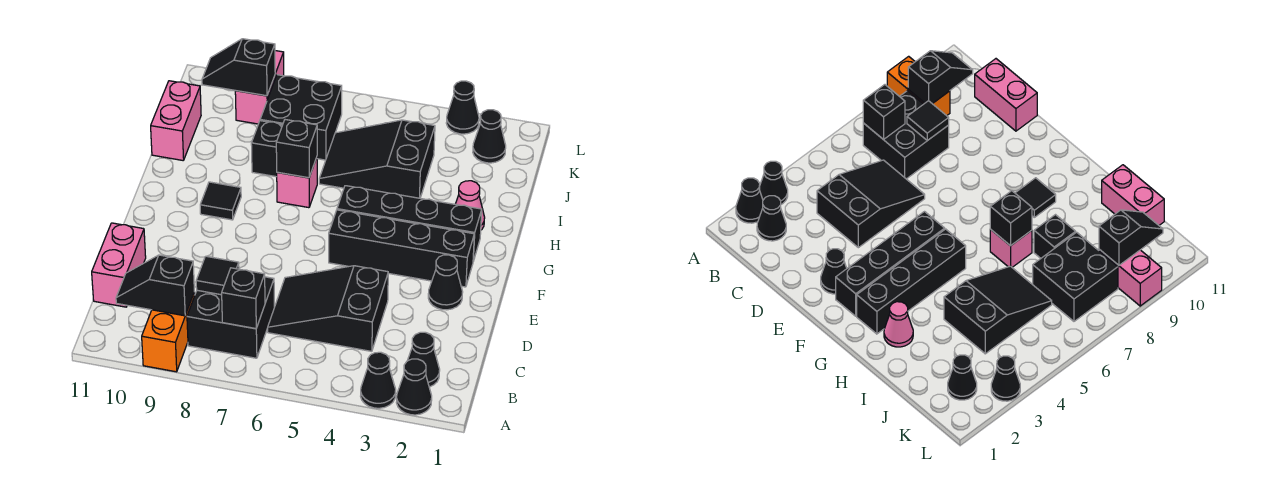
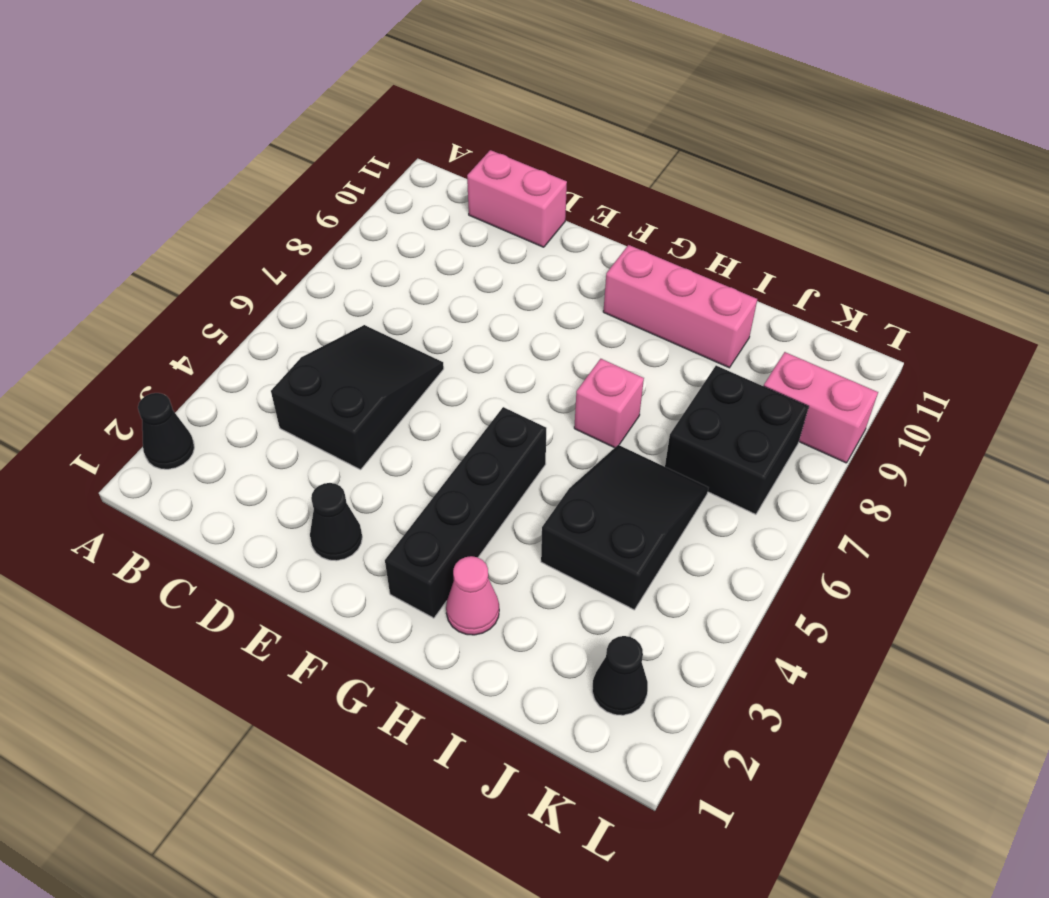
pink brick G10:I10 level 1 -> none
none -> black cone A3 level 1
none -> orange brick A9:B9 level 1
none -> black cone B2 level 1

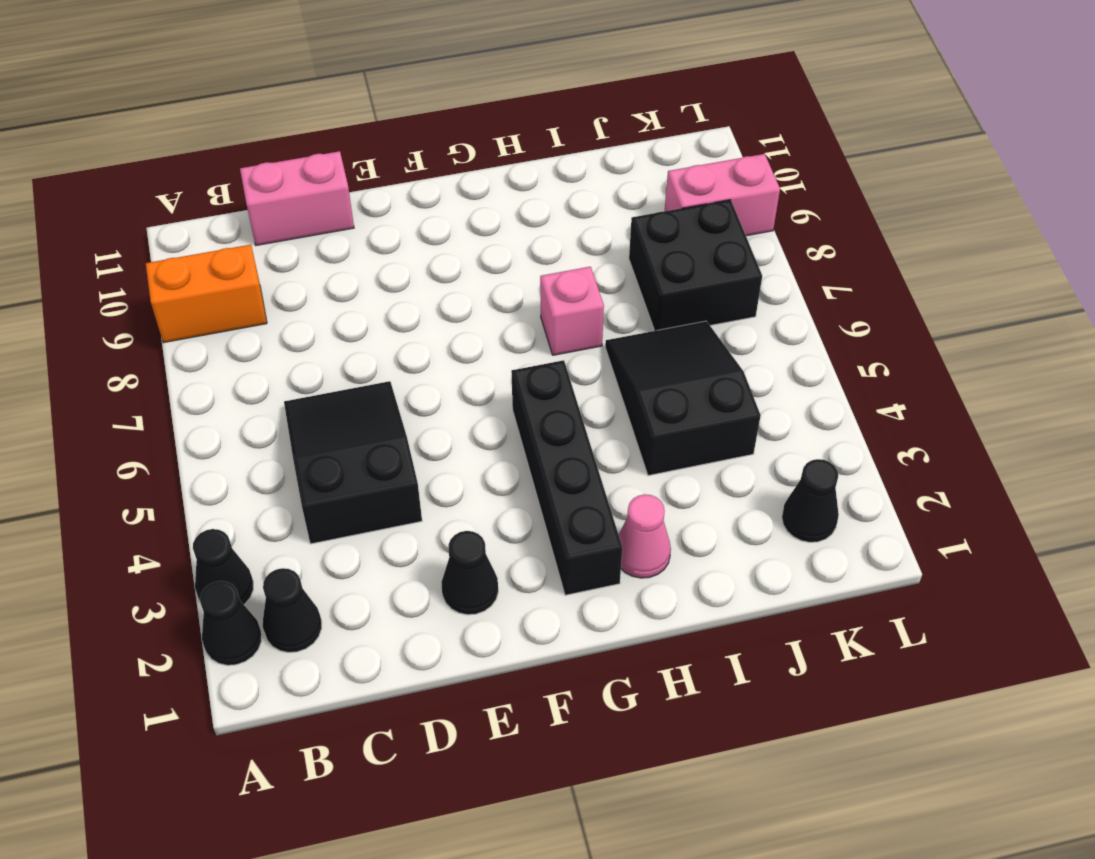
none -> black brick B7:C8 level 1
none -> black brick F2:F5 level 1
none -> black tile G9 level 1

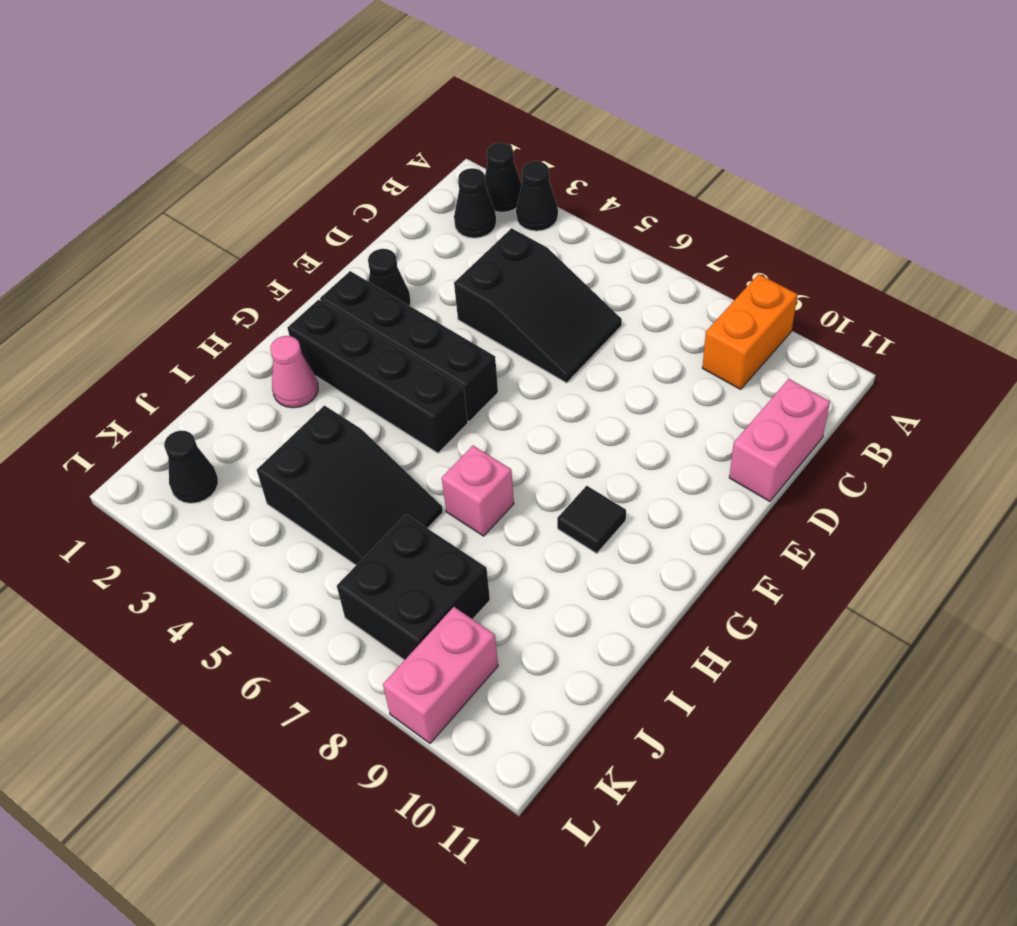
none -> black brick B7:C8 level 1
none -> black brick I8 level 1
none -> pink brick I11:J11 level 1

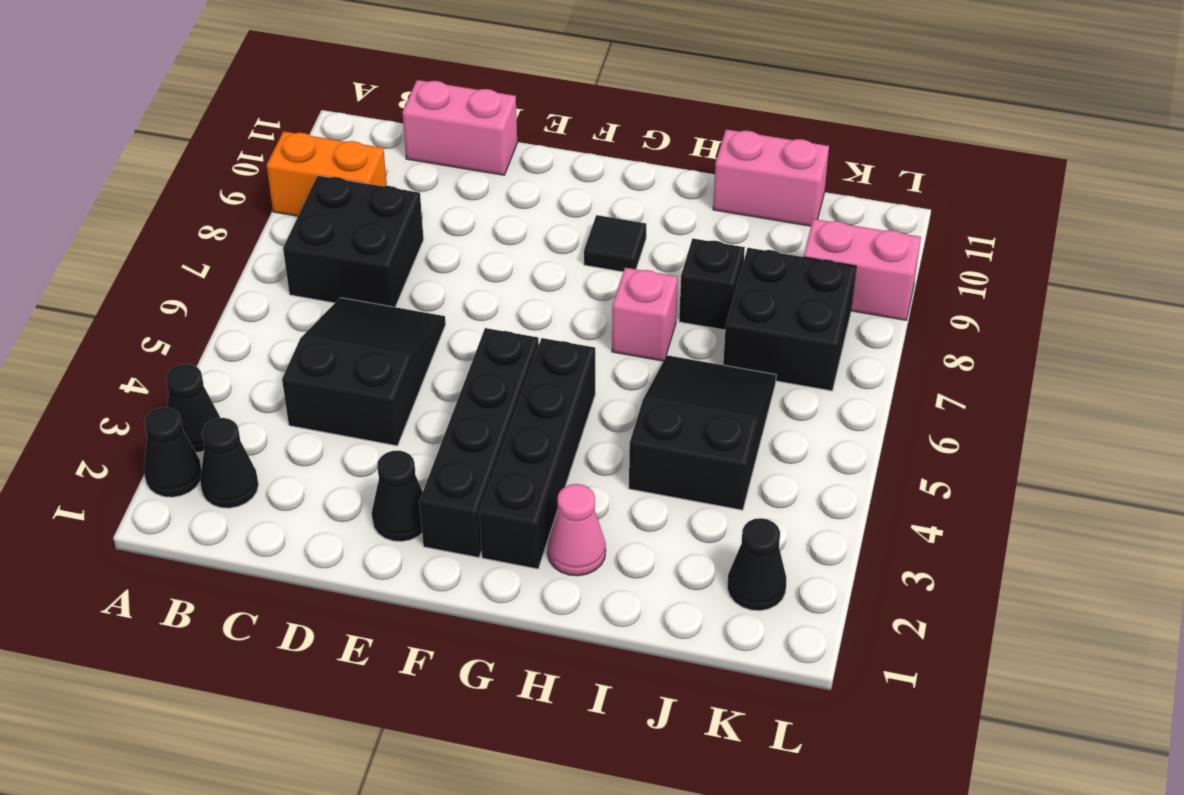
none -> black cone L3 level 1
none -> black brick B7 level 2
none -> black slope B9:B10 level 2 top 9

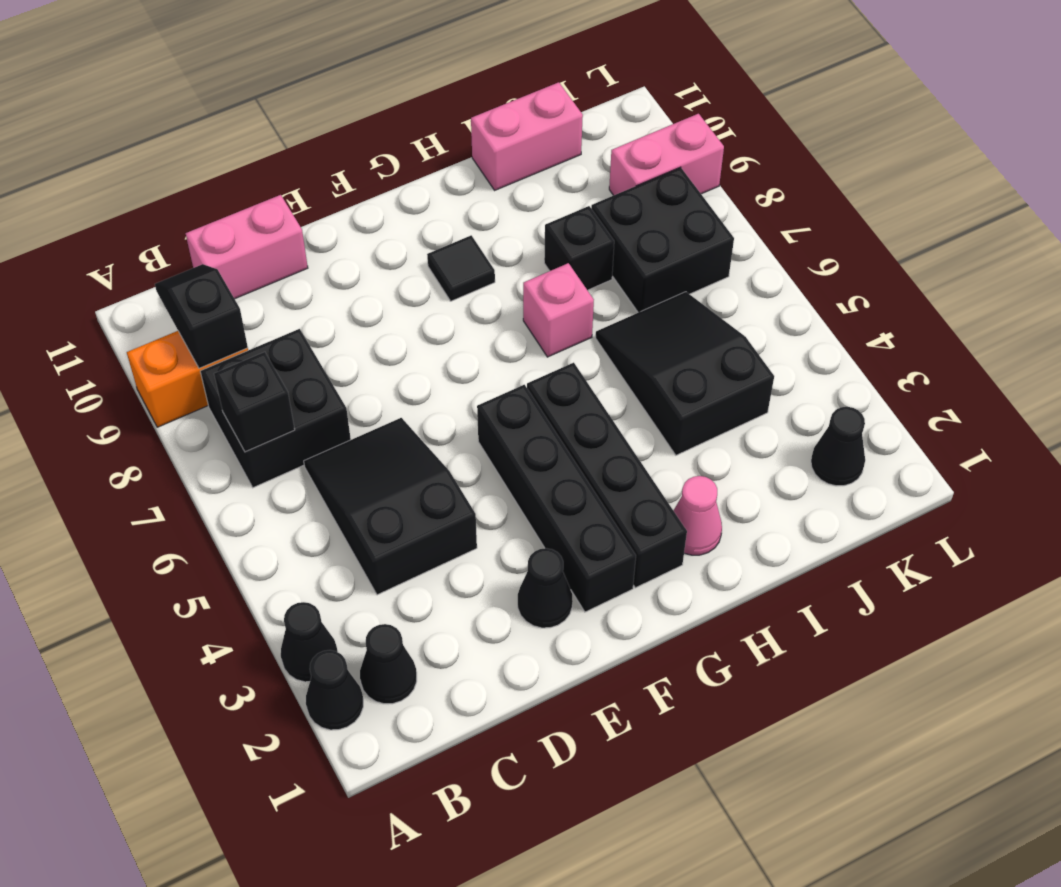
none -> black cone L3 level 1
none -> black tile C8 level 2
none -> black brick H7 level 2

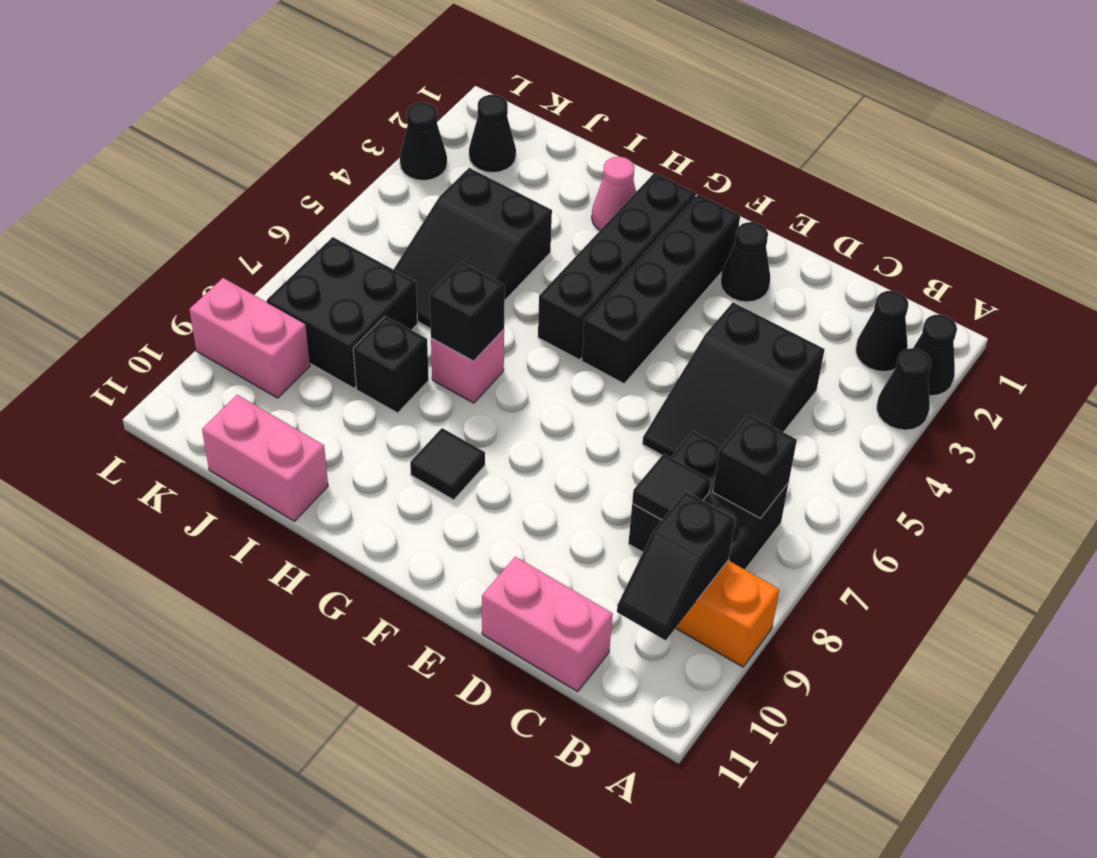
none -> black slope K9:K10 level 2 top 9

